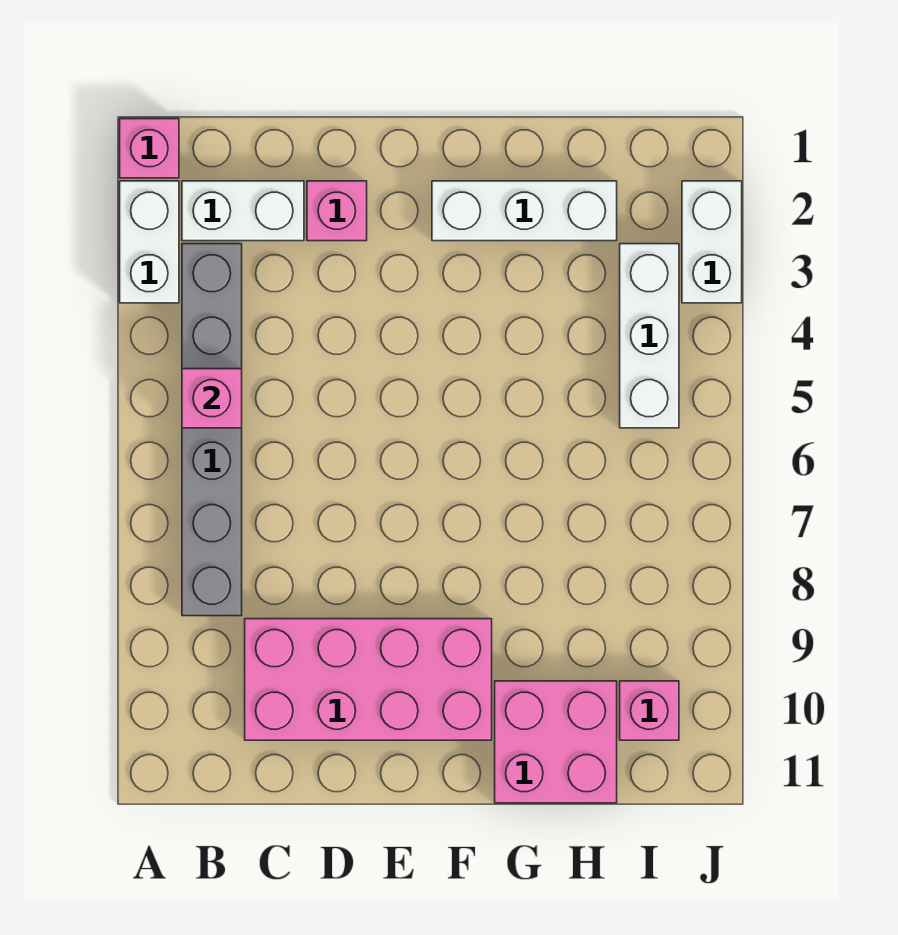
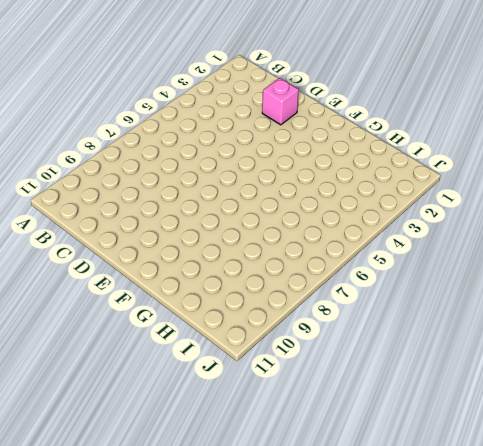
none -> pink brick A1 level 1
none -> white brick A2:A3 level 1
none -> white brick B2:C2 level 1

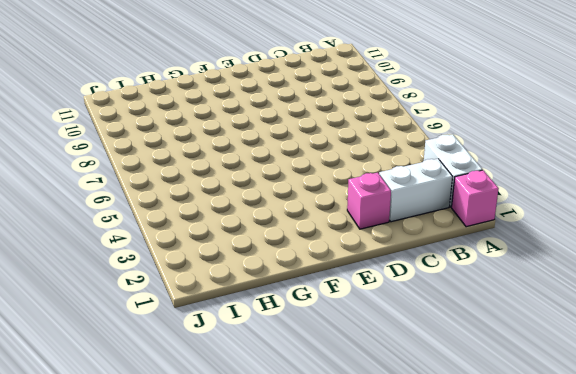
none -> grey brick B3:B8 level 1
none -> pink brick C9:F10 level 1
none -> white brick F2:H2 level 1

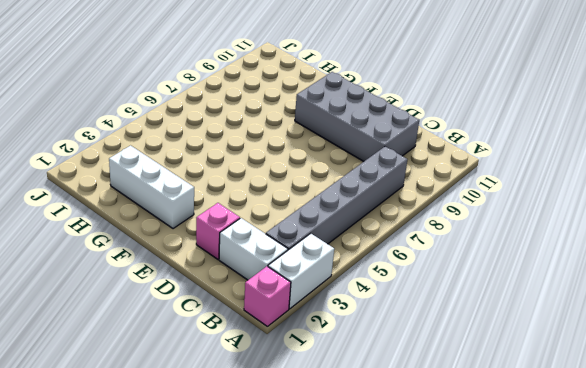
grey brick C9:F10 level 1 -> pink brick C9:F10 level 1
none -> pink brick G10:H11 level 1
none -> white brick I3:I5 level 1
none -> pink brick I10 level 1

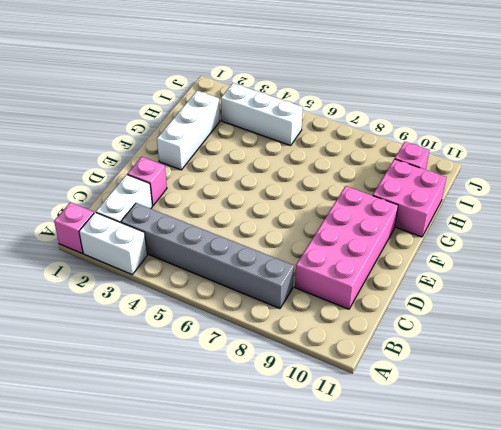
none -> white brick J2:J3 level 1
none -> pink brick B5 level 2

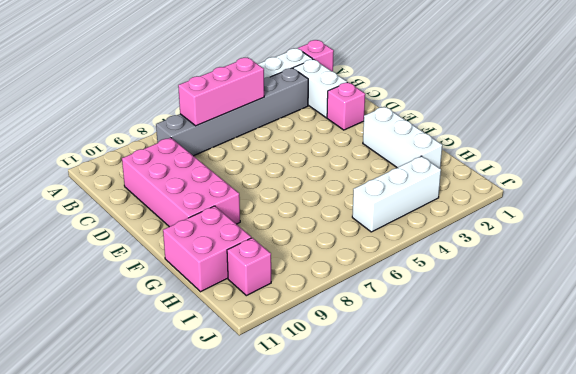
pink brick B5:B7 level 2 -> pink brick B5 level 2
none -> white brick J2:J3 level 1

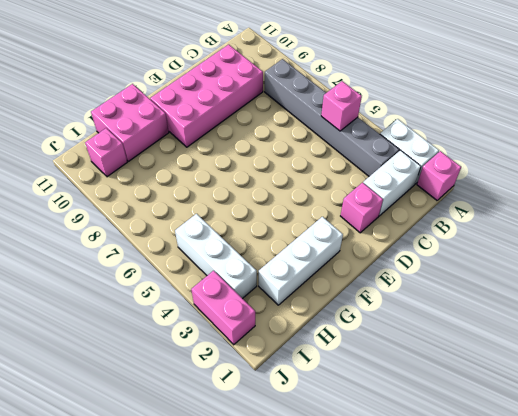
pink brick J2:J3 level 1 -> white brick J2:J3 level 1

